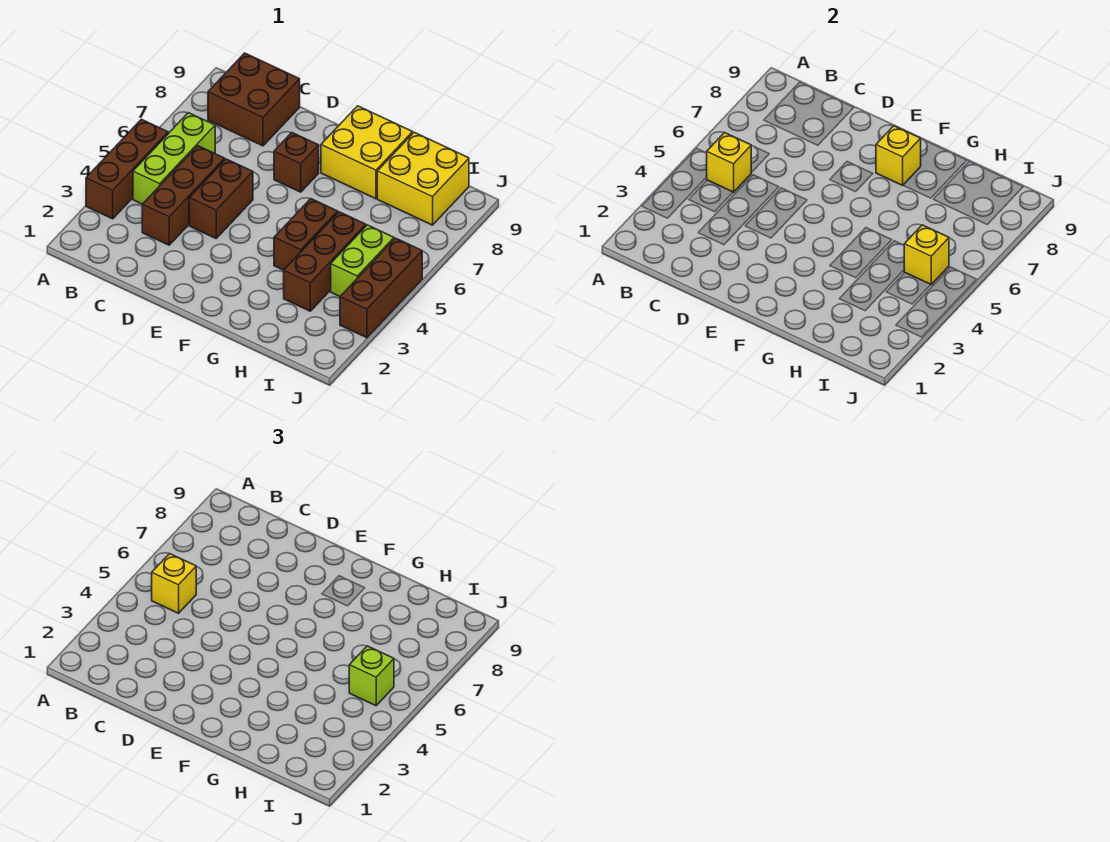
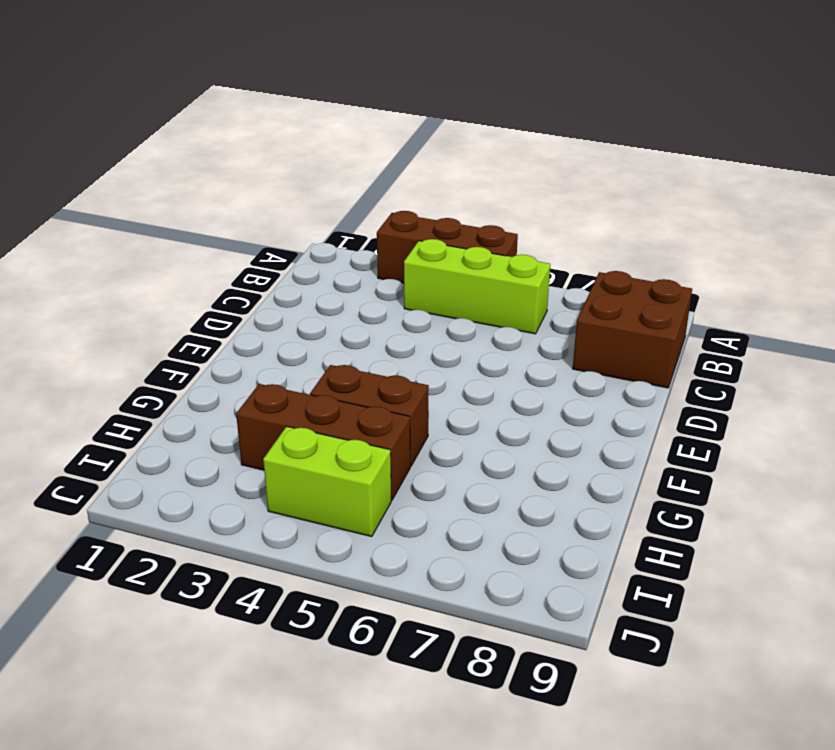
none -> brown brick C3:C5 level 1
none -> brown brick D4:D5 level 1
none -> brown brick E7 level 1

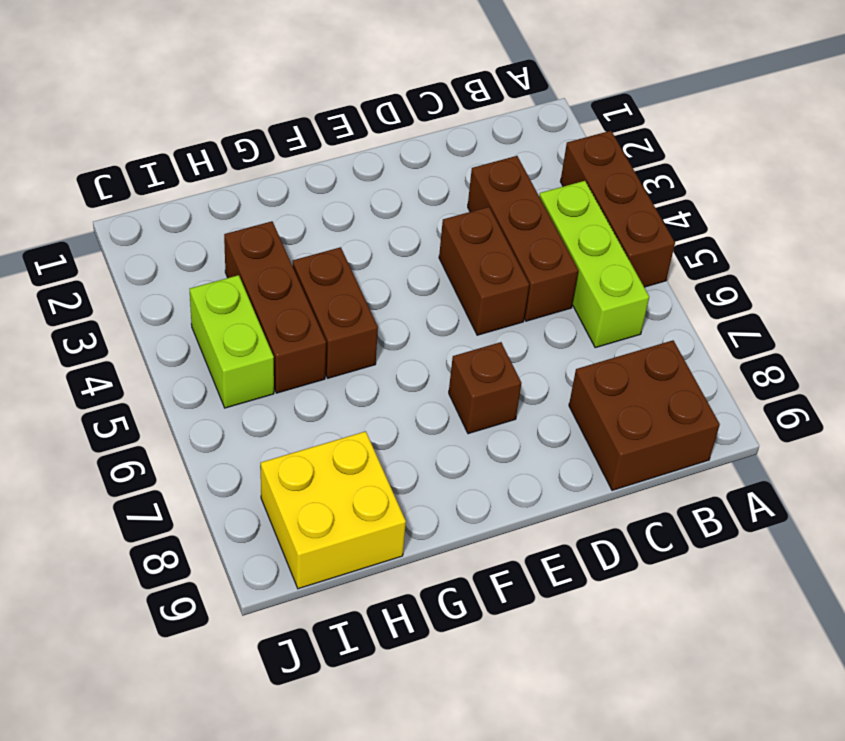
none -> yellow brick F8:G9 level 1
none -> brown brick J3:J5 level 1
none -> yellow brick B5 level 2

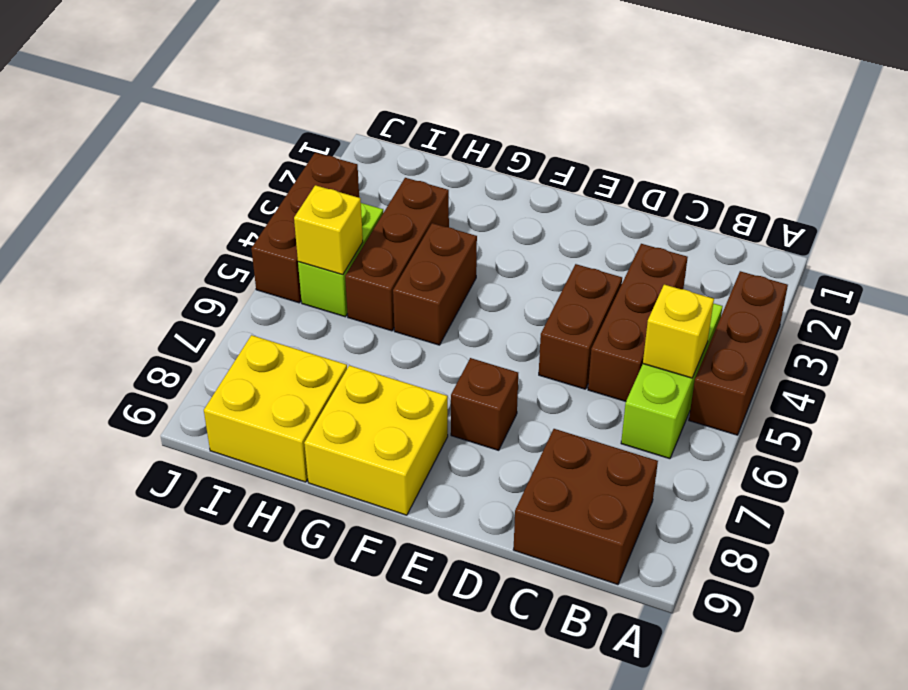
none -> yellow brick F8 level 2
none -> yellow brick B5 level 3
none -> lime brick I5 level 3

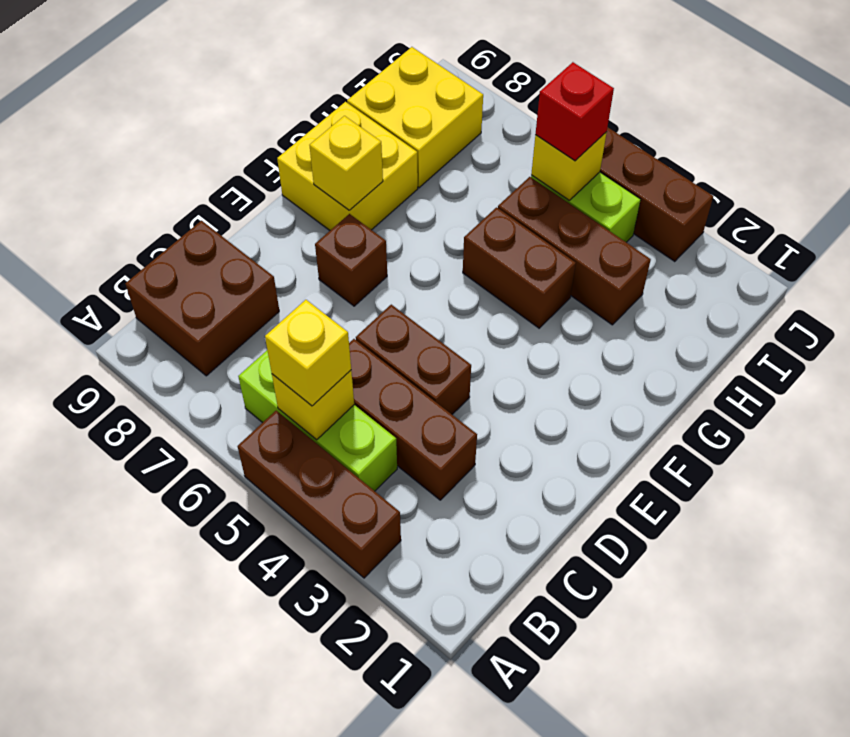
red brick I5 level 3 -> lime brick I5 level 3

